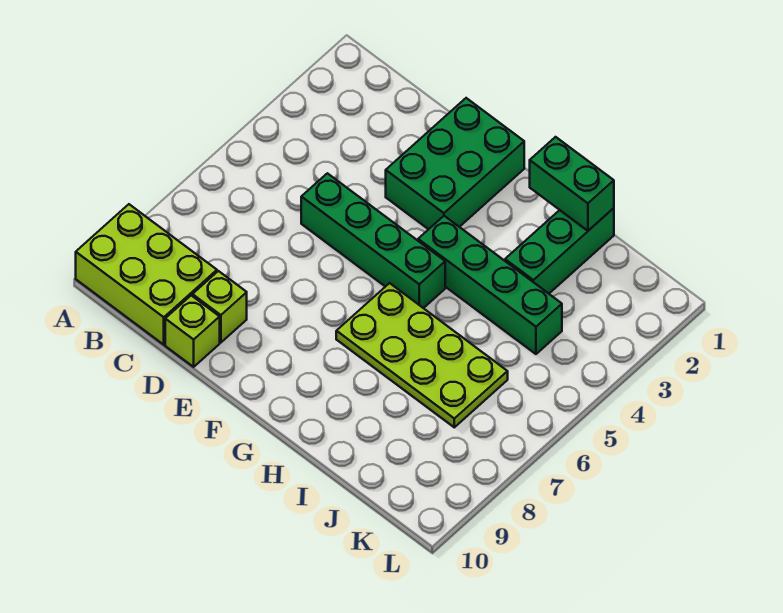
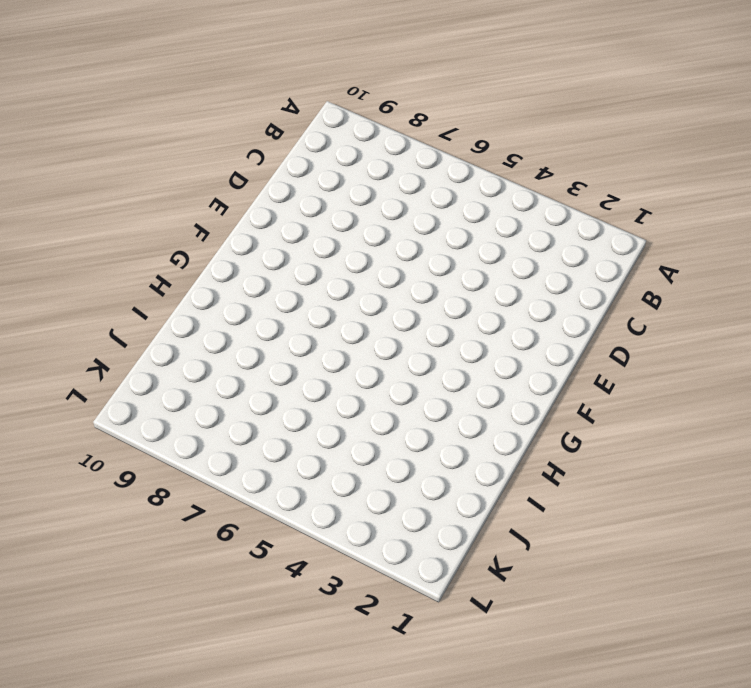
none -> lime brick A9:C10 level 1
none -> green brick D5:G5 level 1

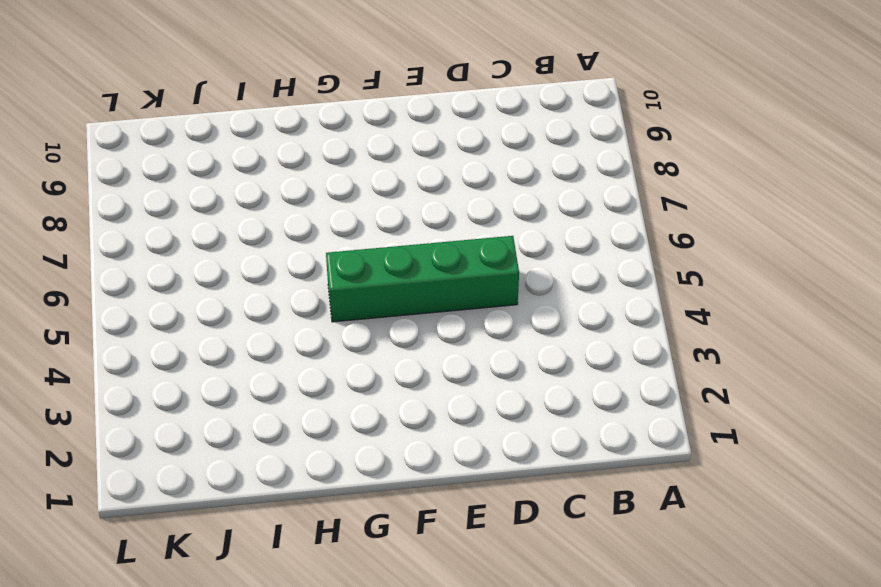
none -> lime brick A9:C10 level 1
none -> lime brick D9 level 1

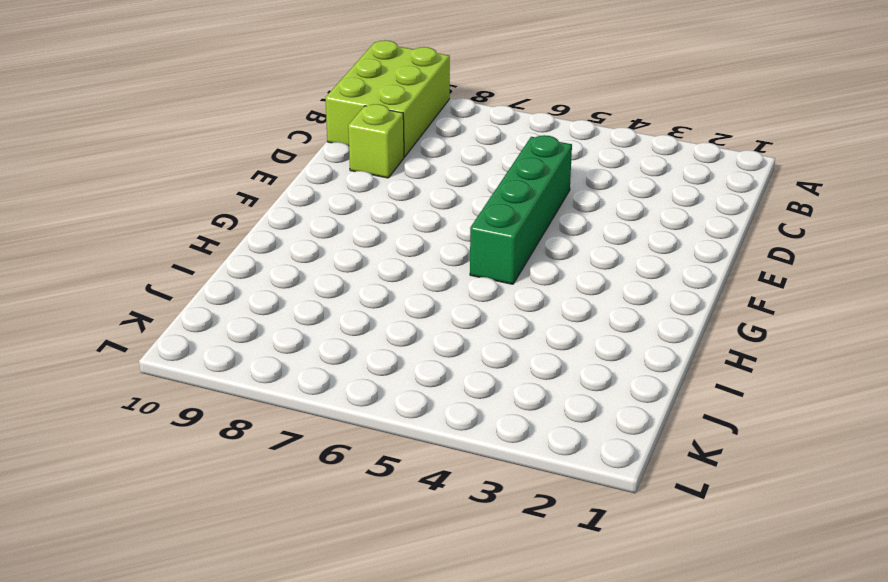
none -> lime brick D10 level 1
none -> green brick E1:F3 level 1

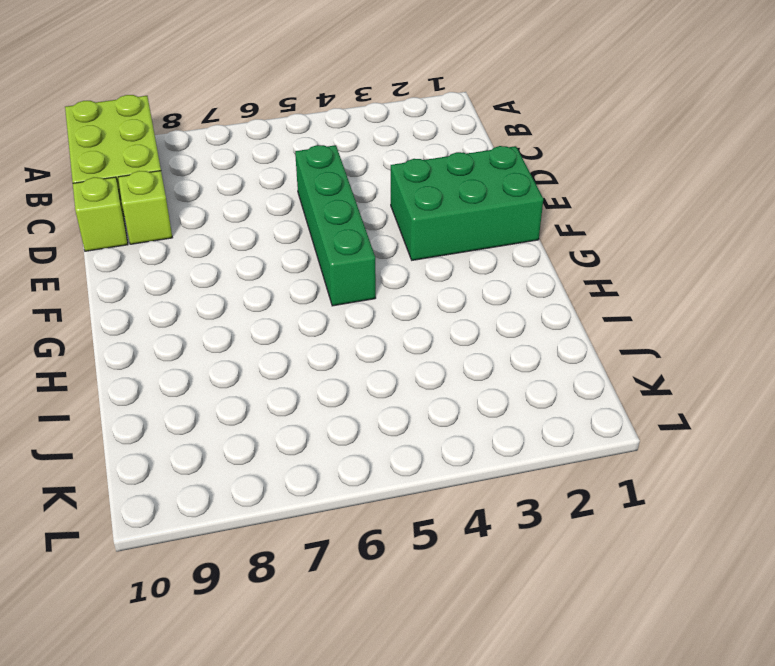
none -> green brick G4:J4 level 1
none -> lime plate G6:J7 level 1

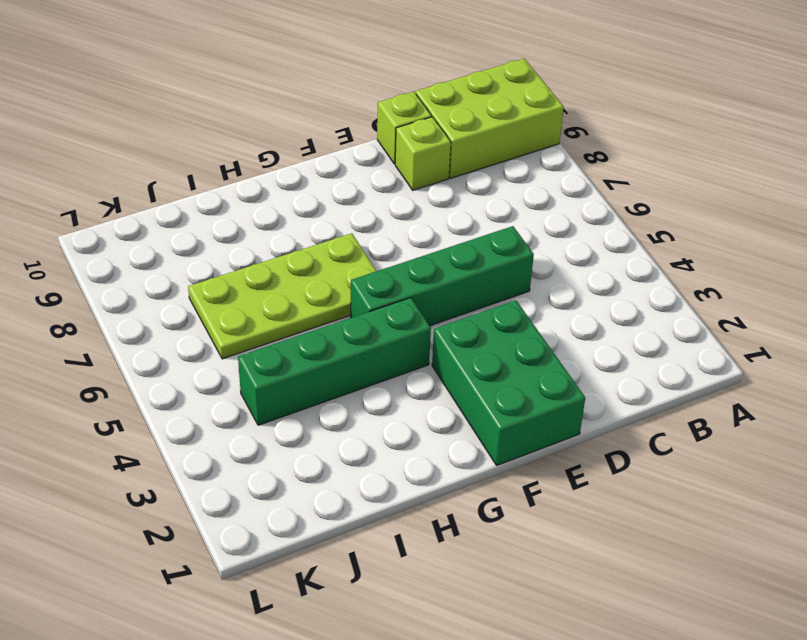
none -> green brick I1:I3 level 1
none -> green brick H1:I1 level 2

